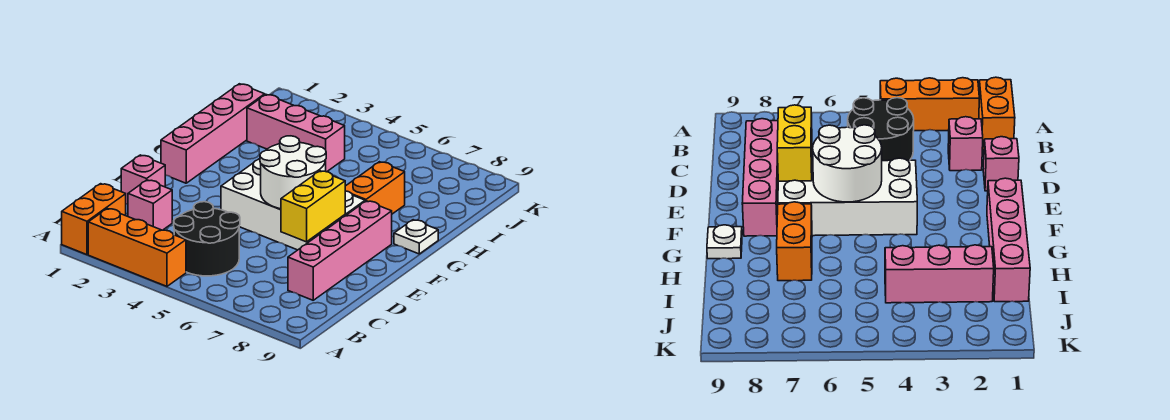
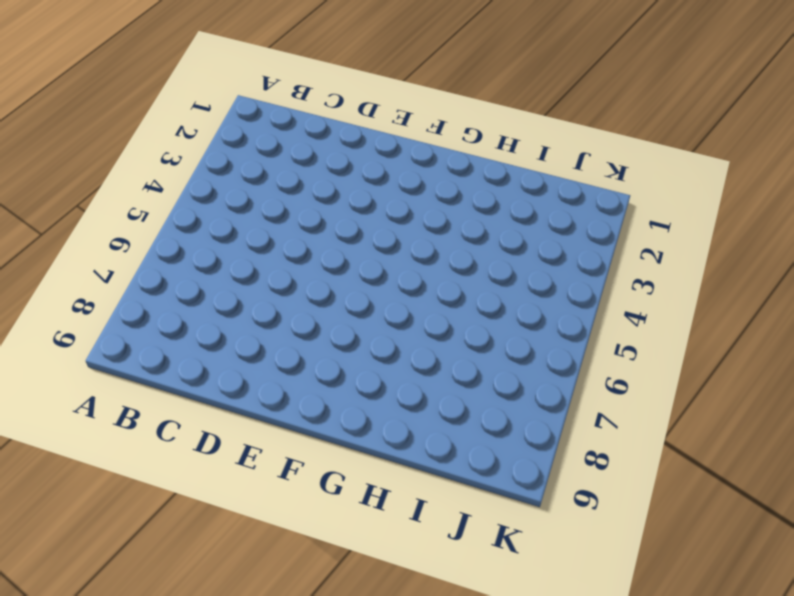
none -> orange brick A1:B1 level 1
none -> orange brick A2:A4 level 1
none -> black round brick B4:C5 level 1

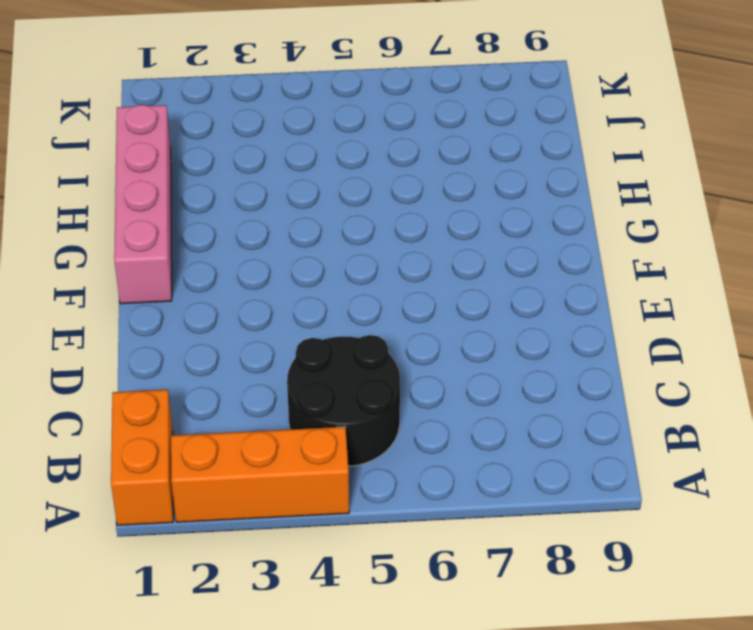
none -> pink brick C2 level 1
none -> pink brick C8:F8 level 1
none -> pink brick D1 level 1

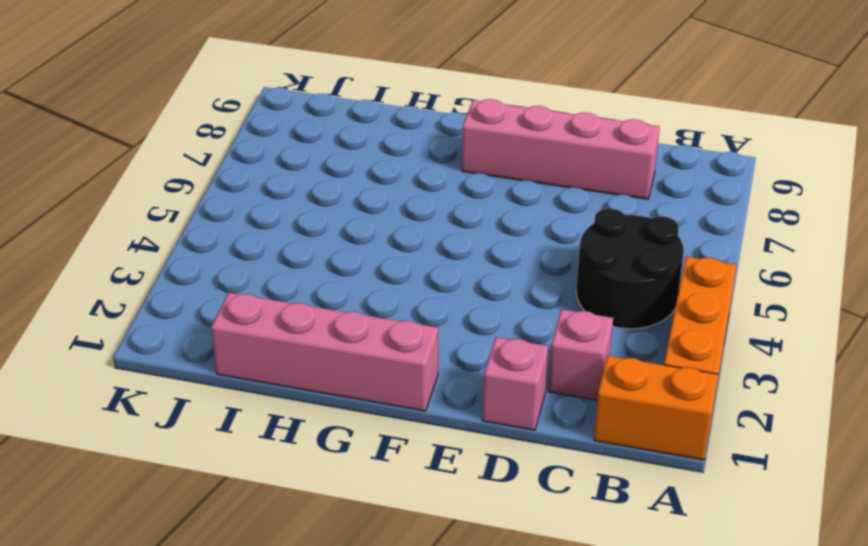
none -> white brick E4:F7 level 1
none -> orange brick G7:H7 level 1
none -> white plate G9 level 1

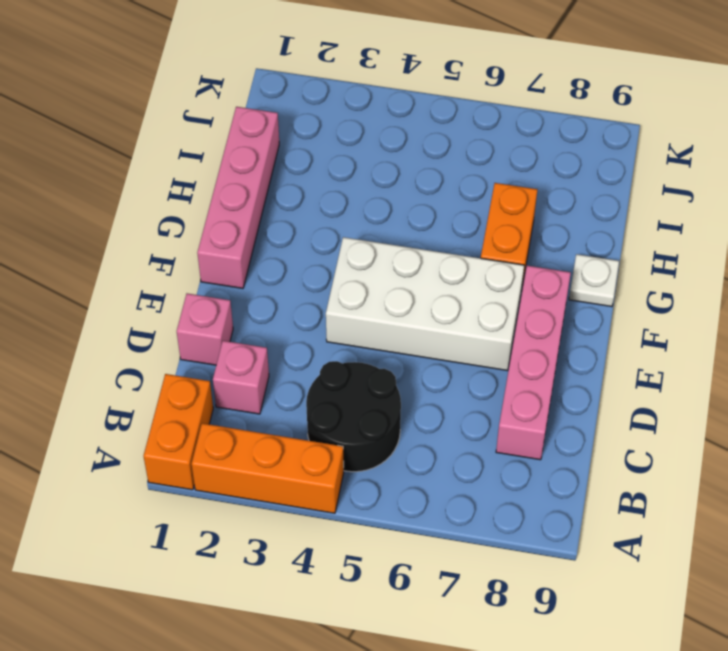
none -> pink brick I2:I4 level 1
none -> yellow brick D7:E7 level 2
none -> white round brick E5:F6 level 2

